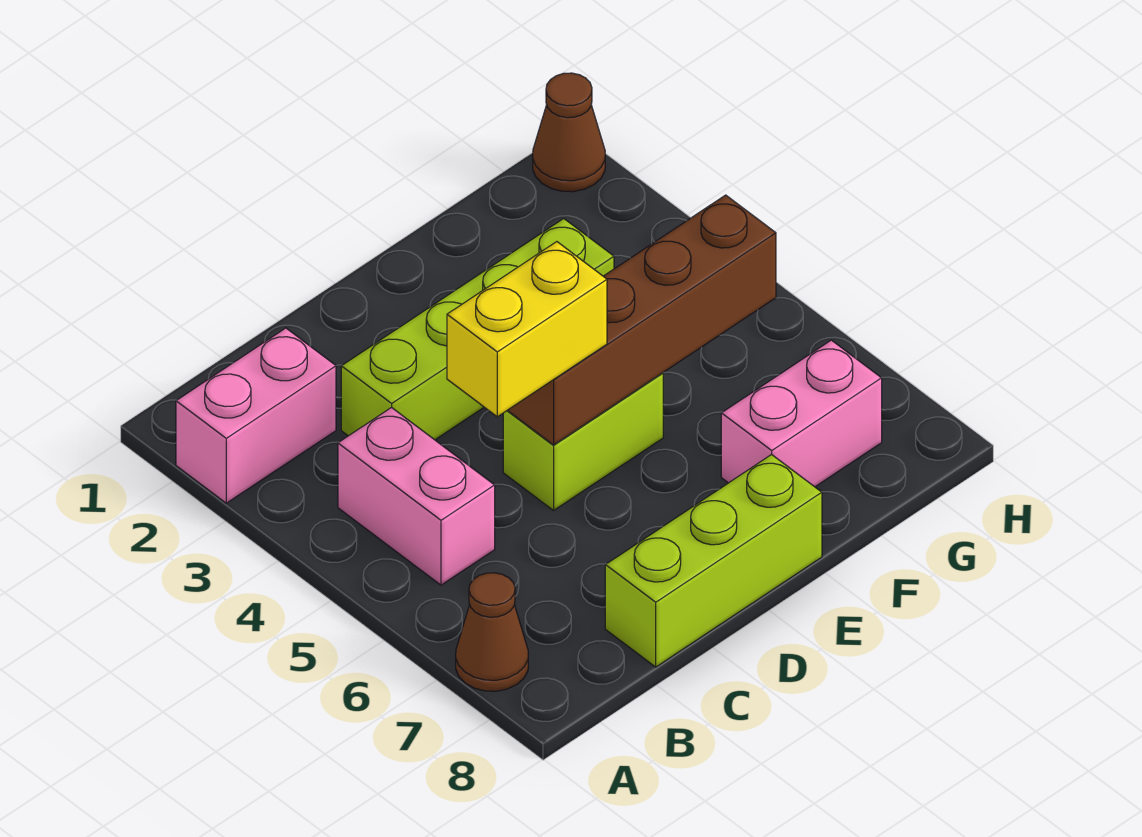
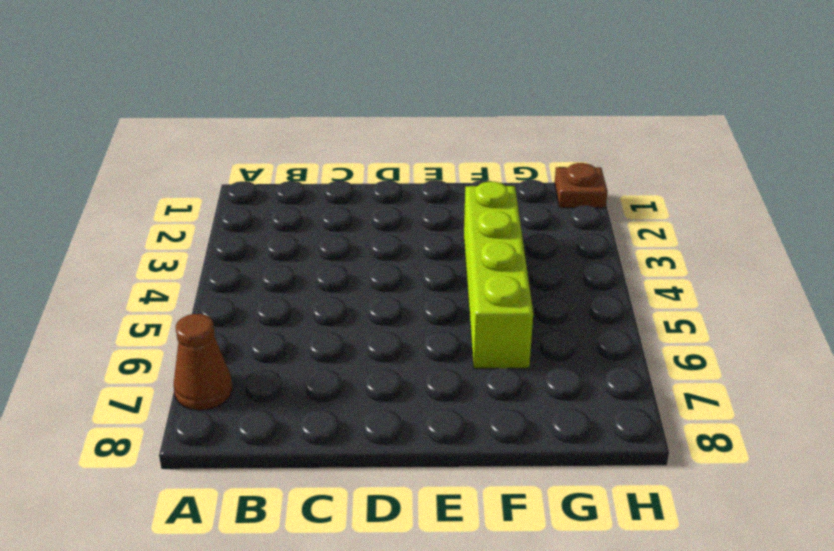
lime brick F3:F6 level 1 -> lime brick C3:F3 level 1
brown plate H1 level 1 -> brown cone H1 level 1
none -> pink brick A2:B2 level 1
none -> pink brick B4:B5 level 1

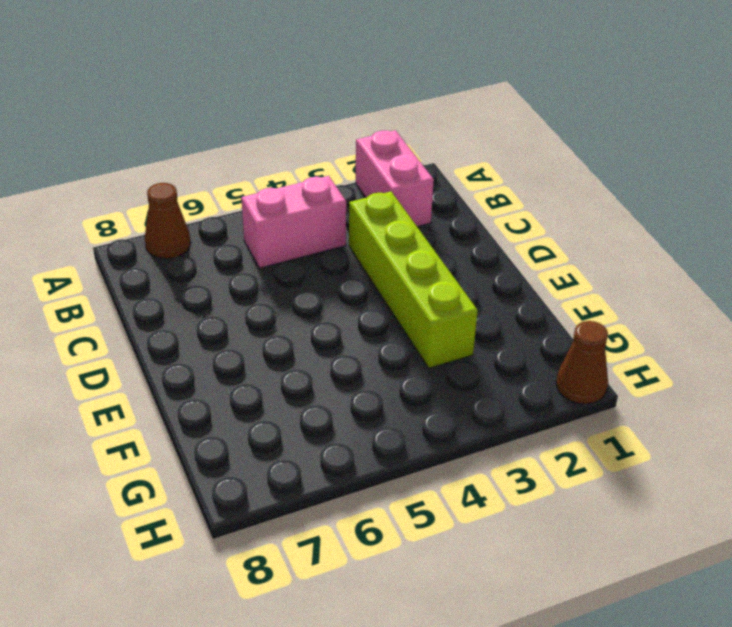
none -> lime brick C8:E8 level 1
none -> lime brick D5:E5 level 1

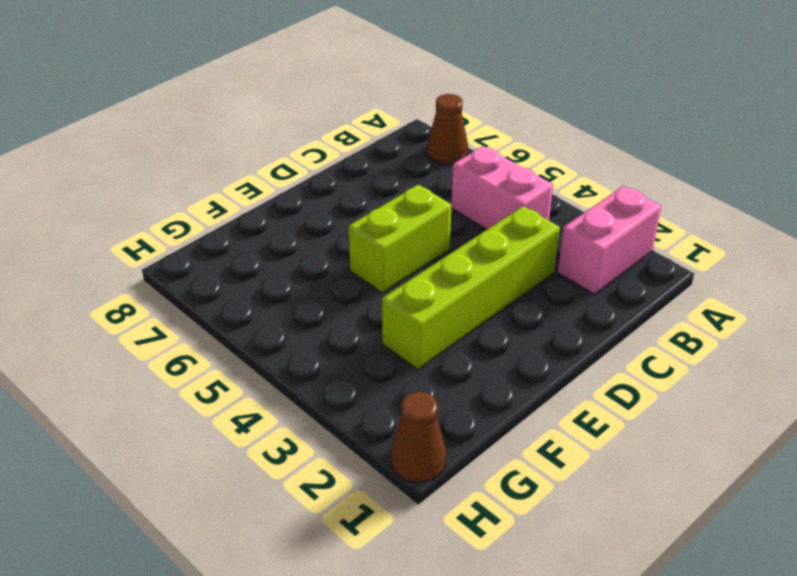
none -> lime brick C8:E8 level 1
none -> pink brick F7:G7 level 1

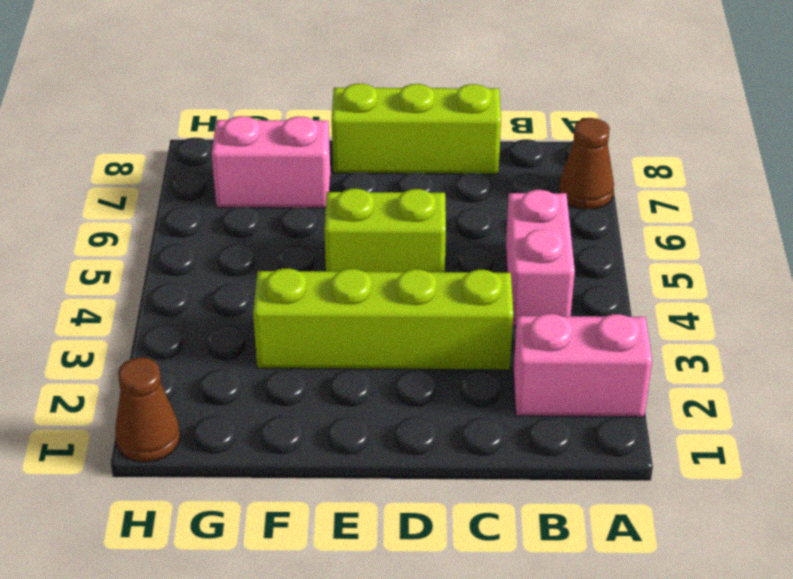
none -> brown brick D5:G5 level 2
none -> yellow brick C5:D5 level 3

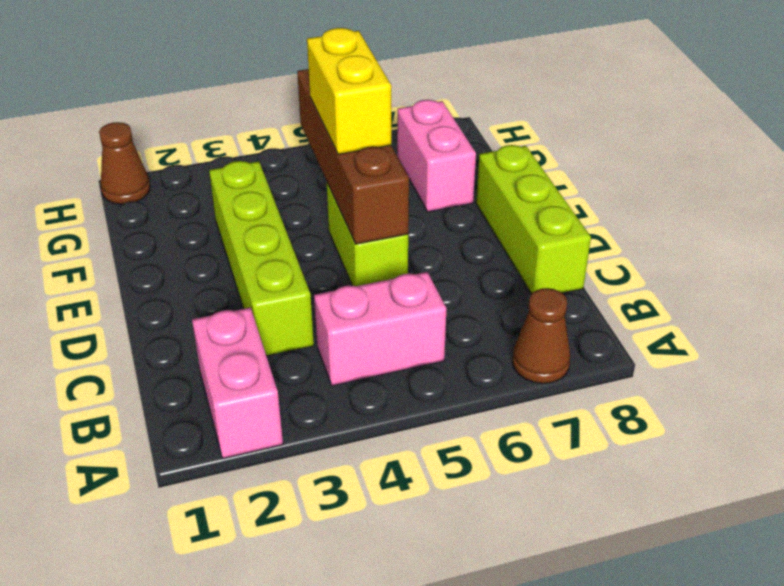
yellow brick E5:F5 level 3 -> yellow brick C5:D5 level 3

